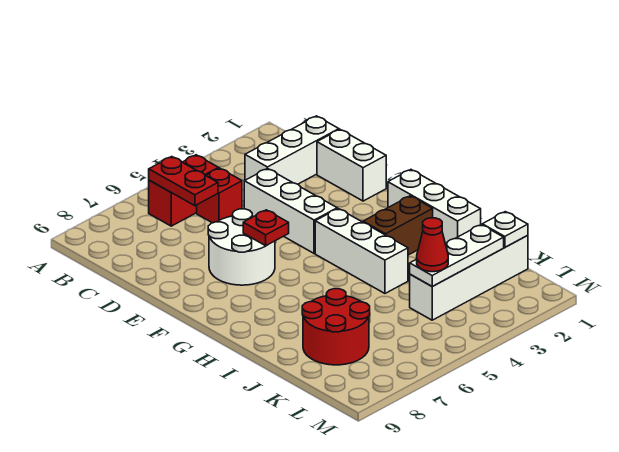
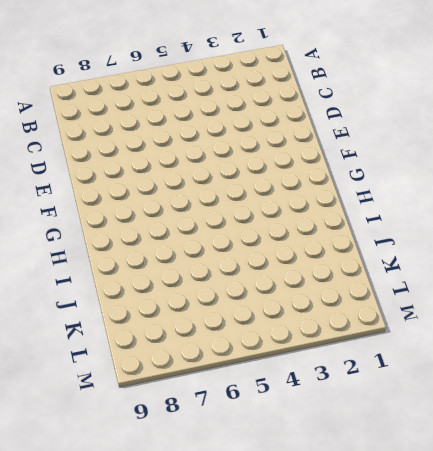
none -> red brick B5:B6 level 1
none -> white brick C1:C3 level 1
none -> red brick C5 level 1

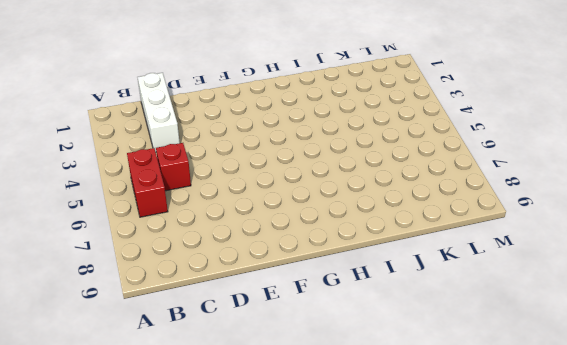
none -> white brick D1:E1 level 1
none -> white brick D4:F4 level 1
none -> white round brick E6:F7 level 1

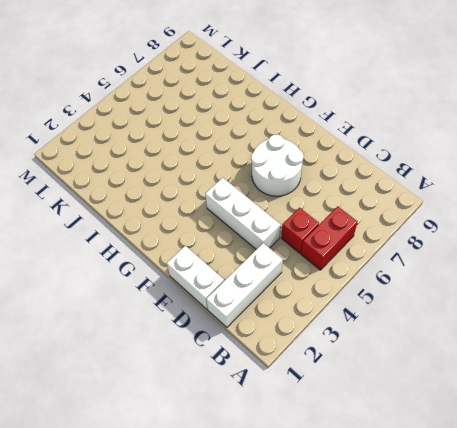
none -> white brick G1:I1 level 1
none -> white brick G4:I4 level 1
none -> brown brick H2:H3 level 1

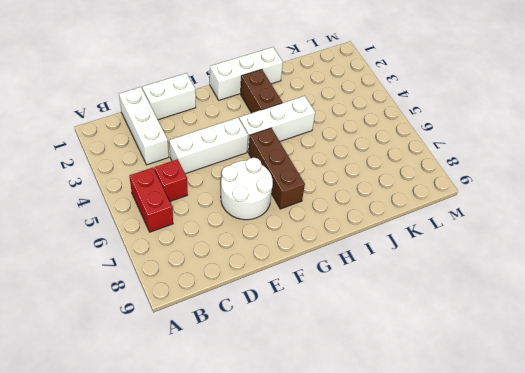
brown brick G5:G7 level 1 -> none
none -> red round brick J7:K8 level 1
none -> white brick K1:K4 level 1
none -> red plate B6:C6 level 2

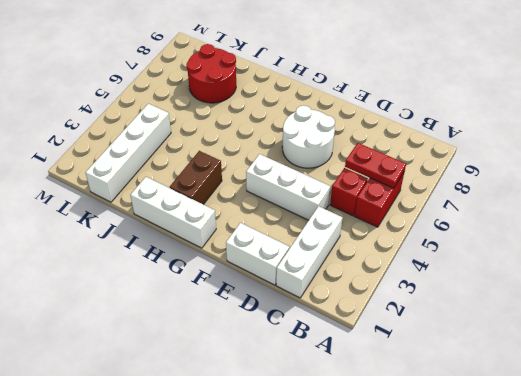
none -> white brick G4:I4 level 1
none -> red plate F6 level 2
none -> white plate K1 level 2

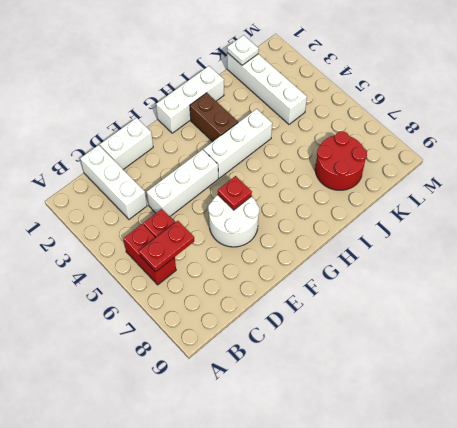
none -> white plate K2:K4 level 2
none -> red cone K4 level 3

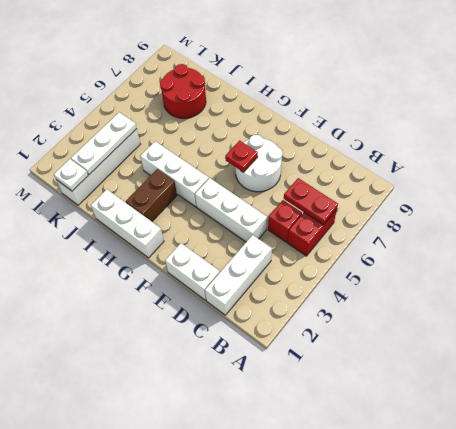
none -> red cone K4 level 3

